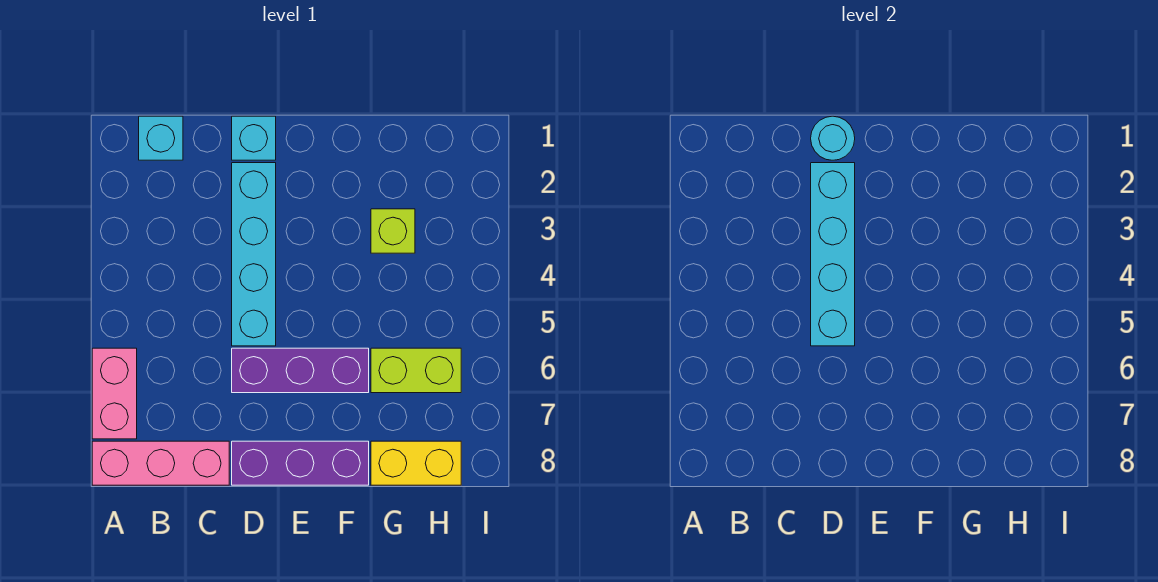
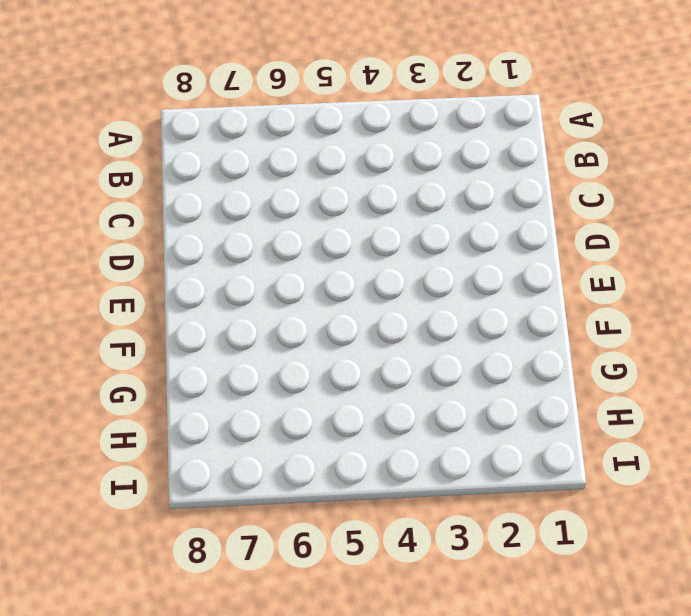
none -> pink brick A6:A7 level 1
none -> pink brick A8:C8 level 1
none -> cyan brick B1 level 1

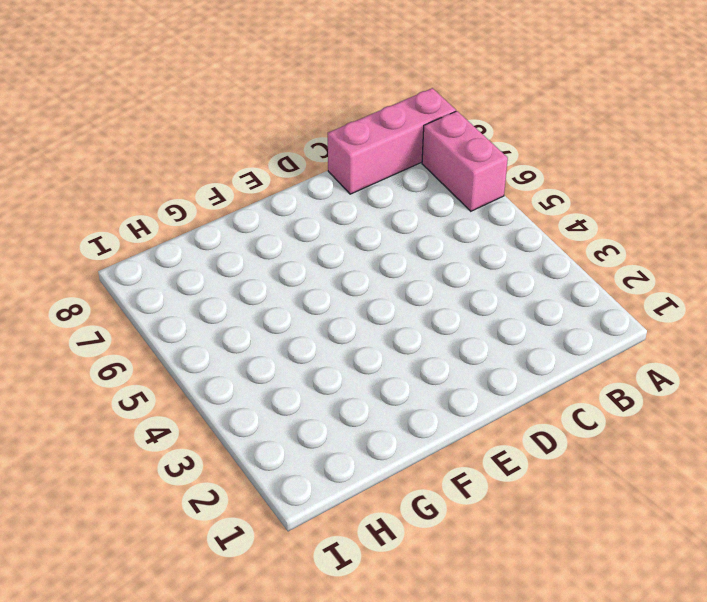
none -> cyan brick B1 level 1
none -> cyan brick D1 level 1
none -> cyan brick D2:D5 level 1

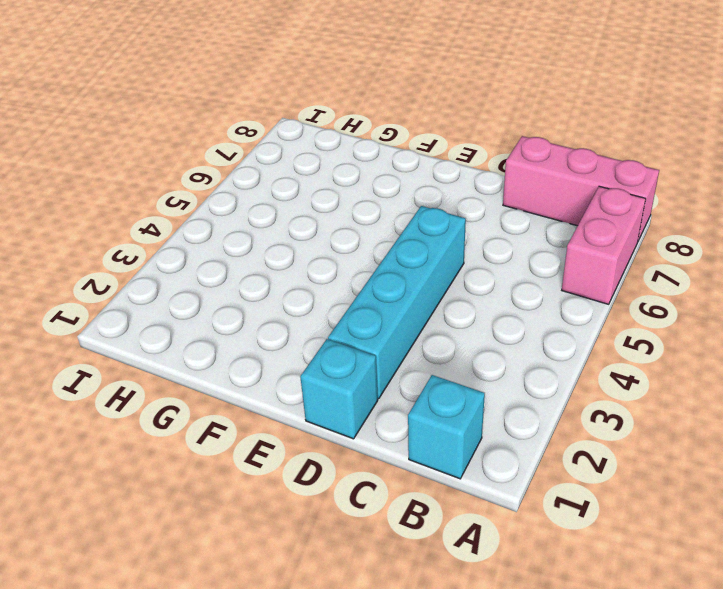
none -> purple brick D6:F6 level 1
none -> purple brick D8:F8 level 1
none -> lime brick G3 level 1

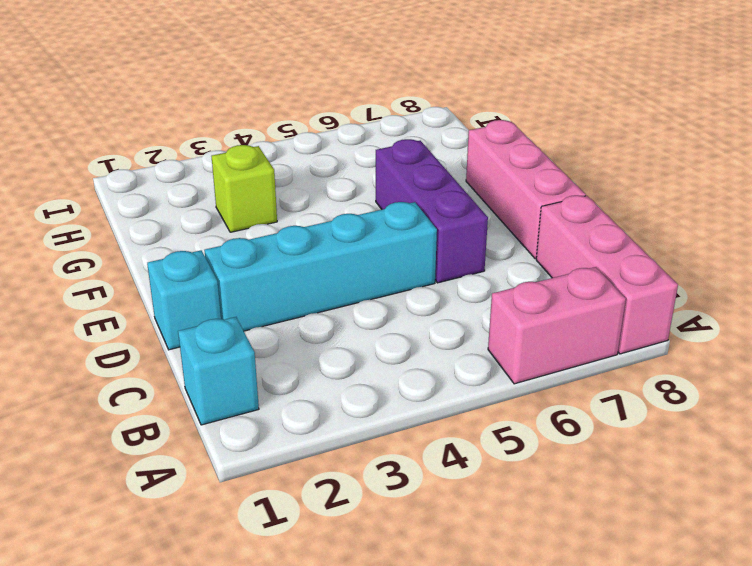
pink brick D8:F8 level 1 -> purple brick D8:F8 level 1
none -> lime brick G6:H6 level 1
none -> yellow brick G8:H8 level 1
none -> cyan round brick D1 level 2

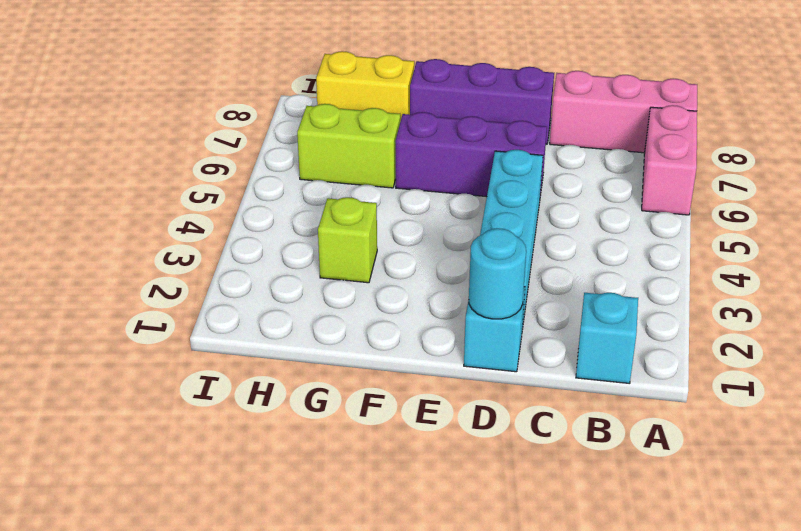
none -> cyan brick D2:D5 level 2

